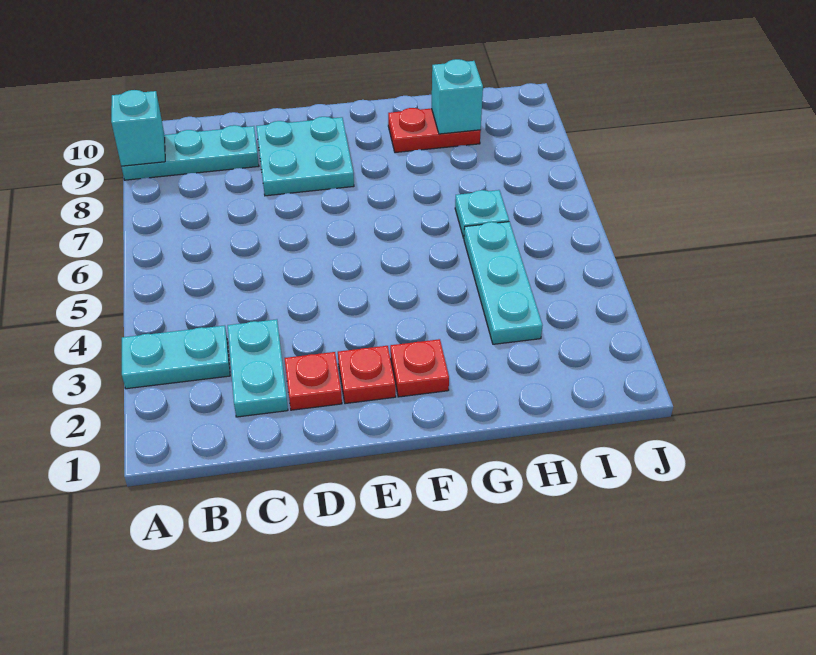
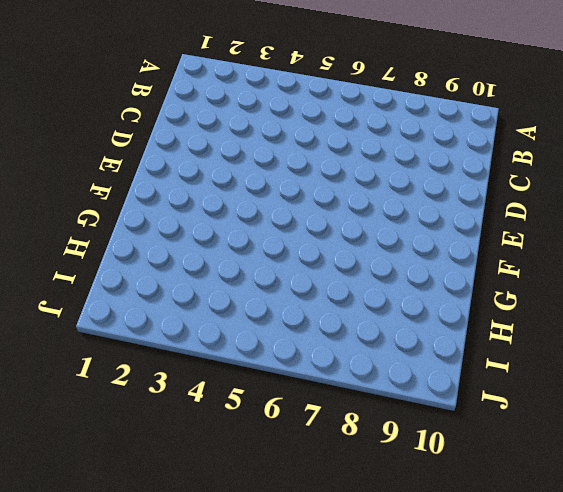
none -> cyan plate A3:B3 level 1
none -> cyan plate A9:C9 level 1
none -> cyan plate C2:C3 level 1

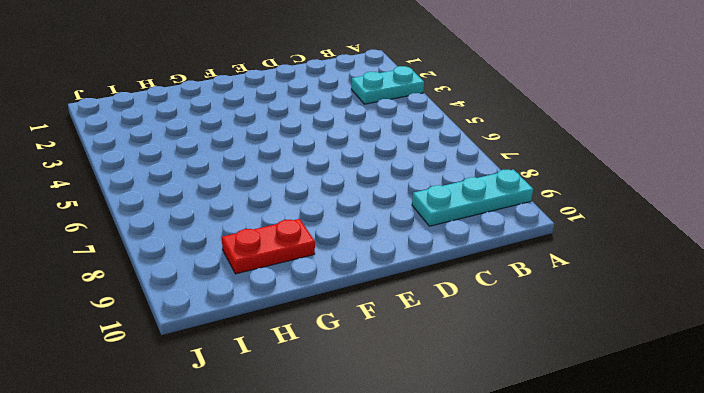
none -> cyan plate C2:C3 level 1
none -> red plate D2 level 1
none -> cyan plate D8:E9 level 1

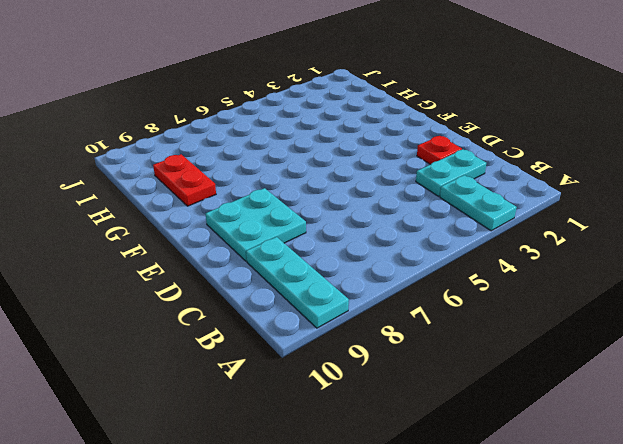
none -> red plate E2 level 1
none -> red plate F2 level 1
none -> cyan plate H3:H5 level 1

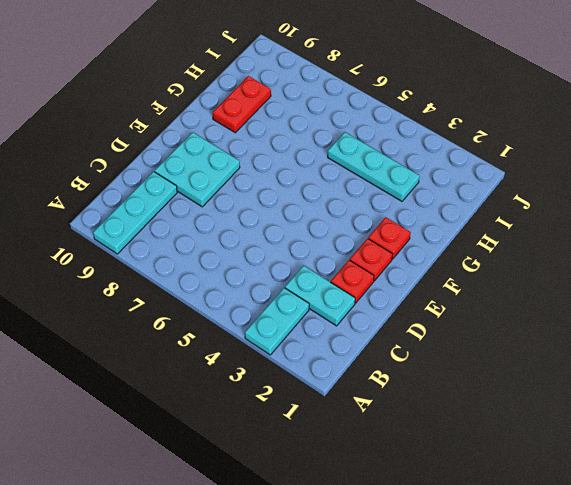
none -> cyan plate H6 level 1
none -> cyan brick A9 level 2
none -> cyan brick H9 level 2

